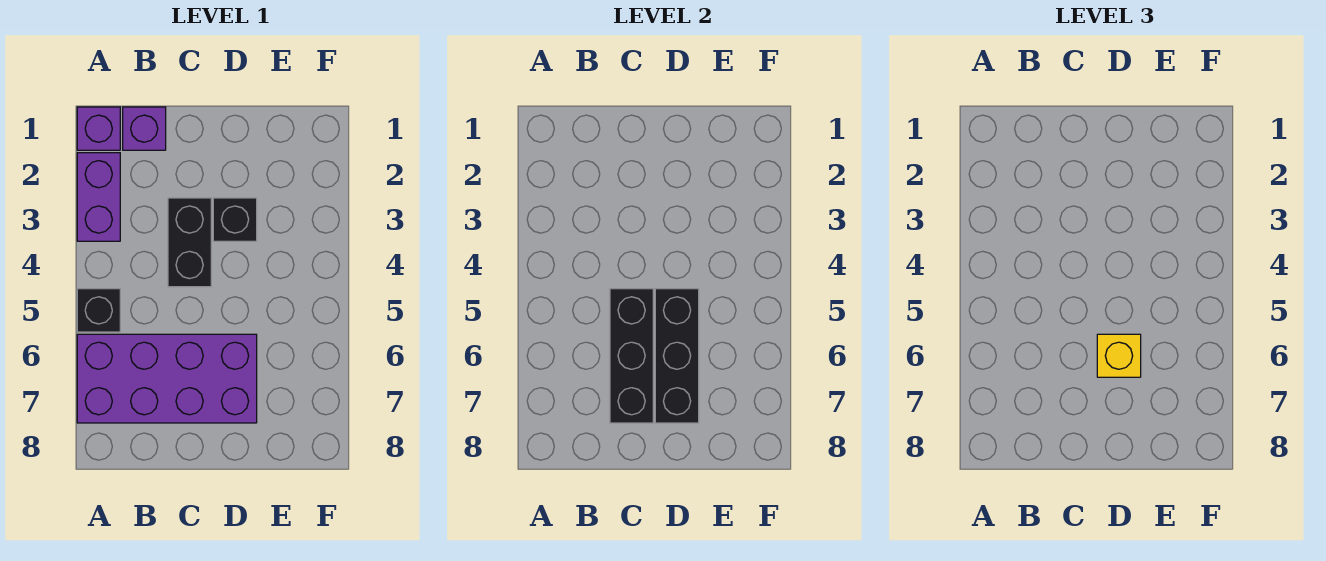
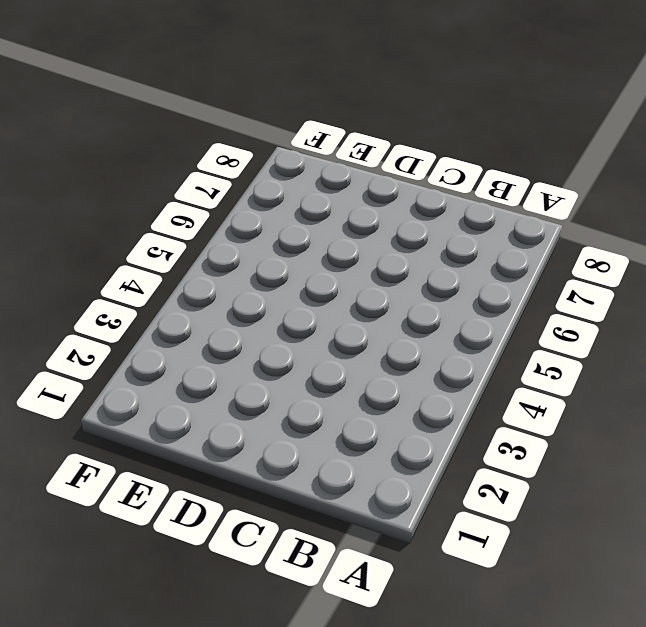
none -> purple brick A1 level 1
none -> purple brick A2:A3 level 1

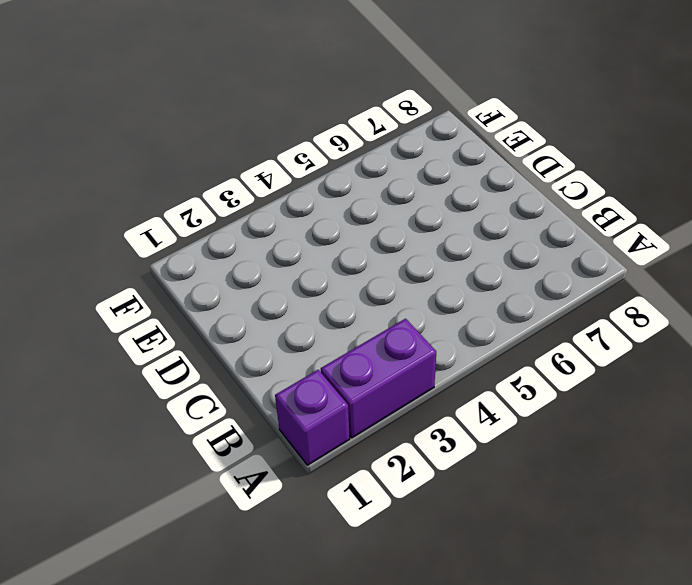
none -> black brick A5 level 1
none -> purple brick A6:D7 level 1

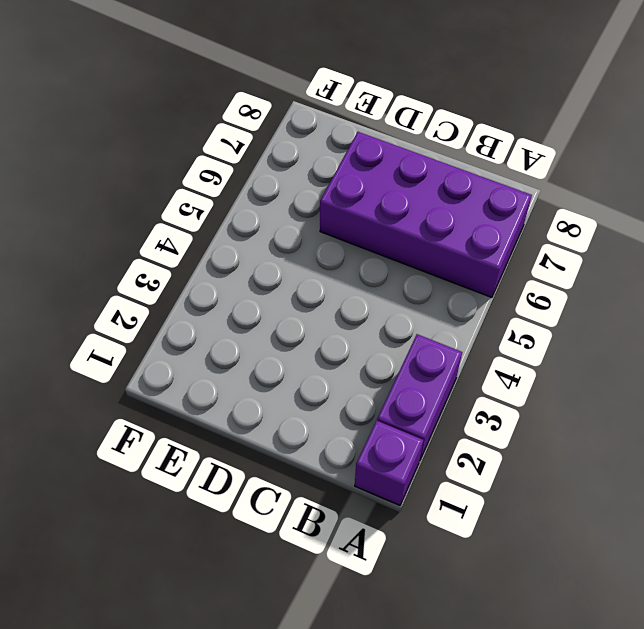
none -> black brick A5 level 1
none -> purple brick B1 level 1

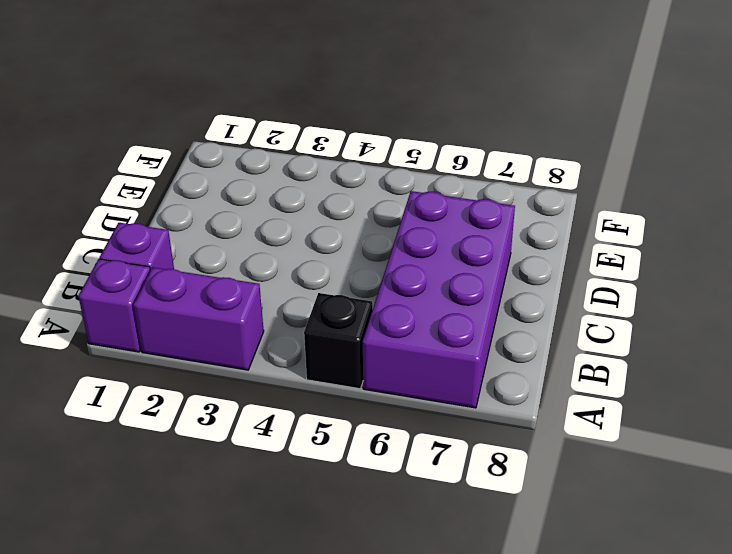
none -> black brick C3:C4 level 1
none -> black brick D3 level 1

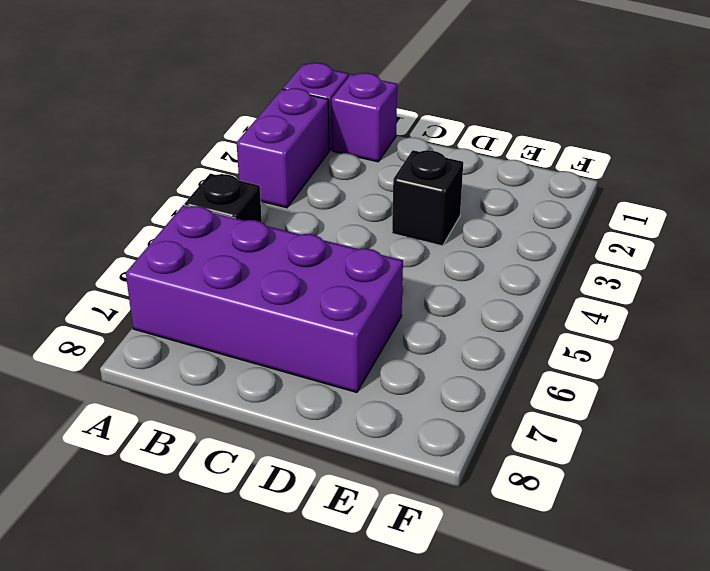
none -> black brick C3:C4 level 1
none -> black brick C5:C7 level 2

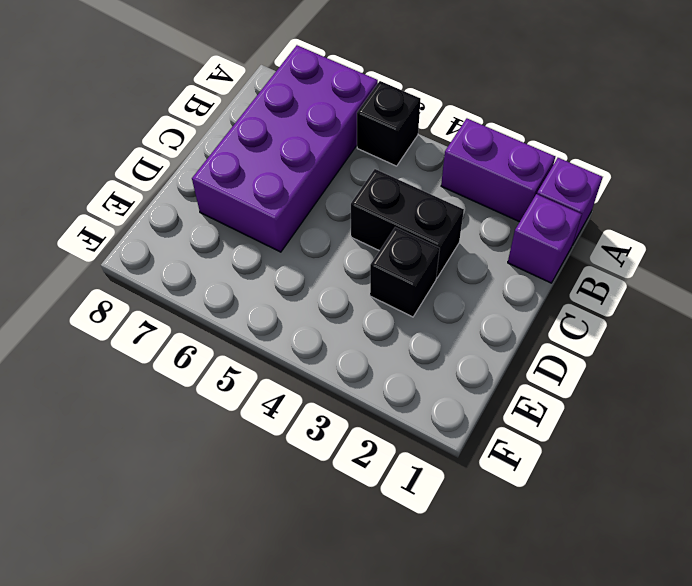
none -> black brick C5:C7 level 2
none -> black brick D5:D7 level 2

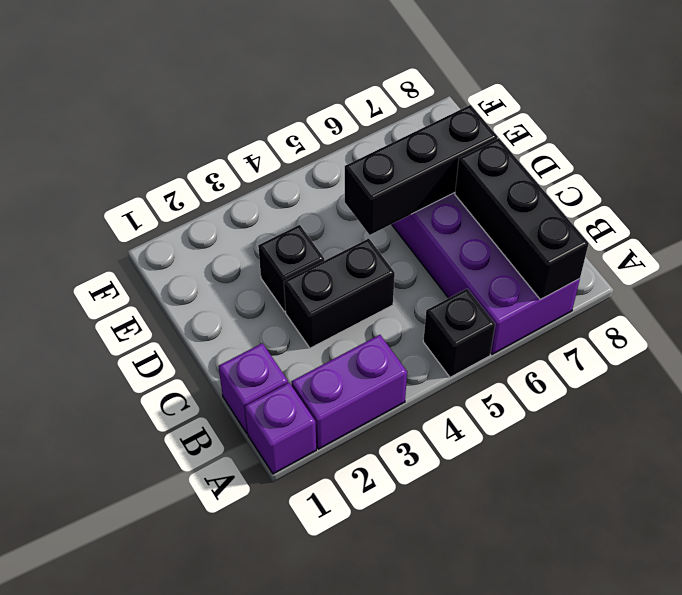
black brick A7:C7 level 2 -> black brick C5:C7 level 2
none -> yellow brick D6 level 3

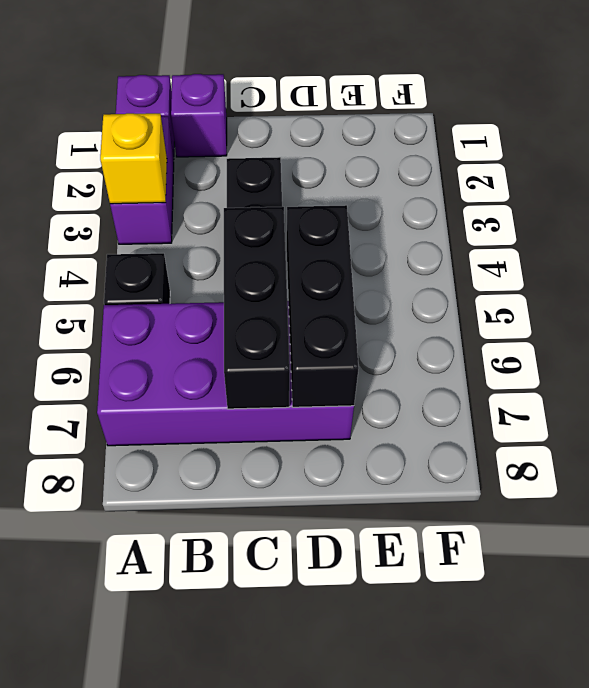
yellow brick A3 level 2 -> yellow brick D6 level 3
none -> black brick D3 level 1

